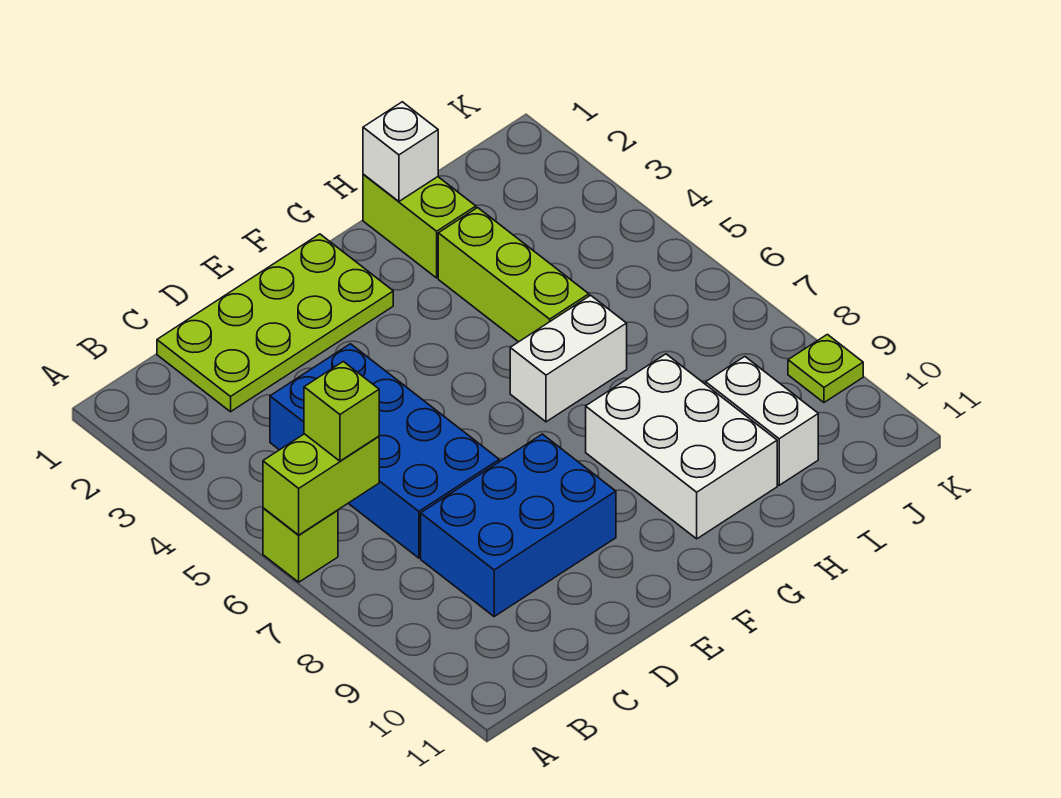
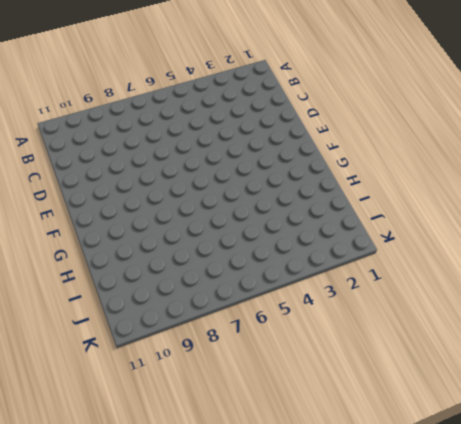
none -> lime brick A6 level 1
none -> lime plate C1:F2 level 1
none -> blue brick C4:D7 level 1

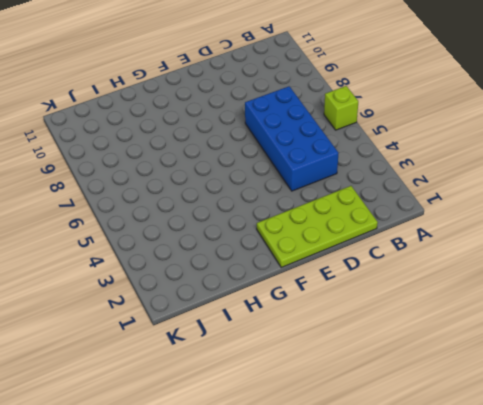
none -> blue brick C8:E9 level 1
none -> white brick G6:H6 level 1
none -> white brick G8:H10 level 1

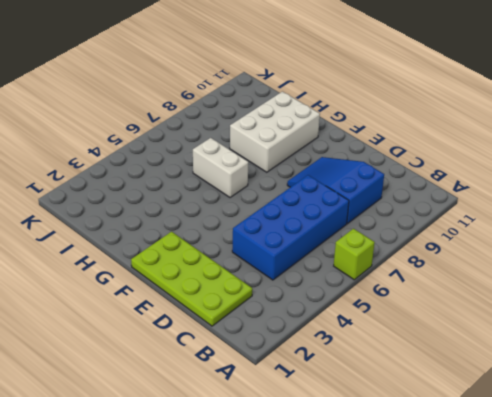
blue slope C8:E9 level 1 top C -> blue brick C8:E9 level 1
none -> lime brick H1:H2 level 1
none -> lime brick H3:H5 level 1
none -> white brick I9:I10 level 1

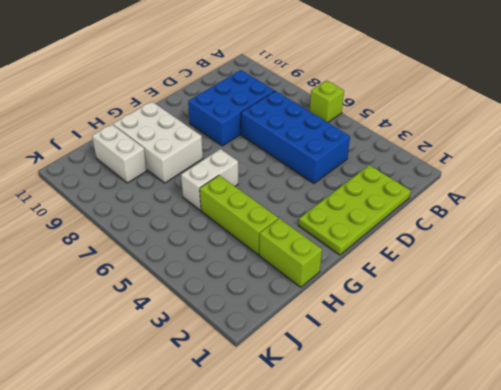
none -> lime plate K9 level 1
none -> lime brick A6:B6 level 2
none -> white brick H1 level 2

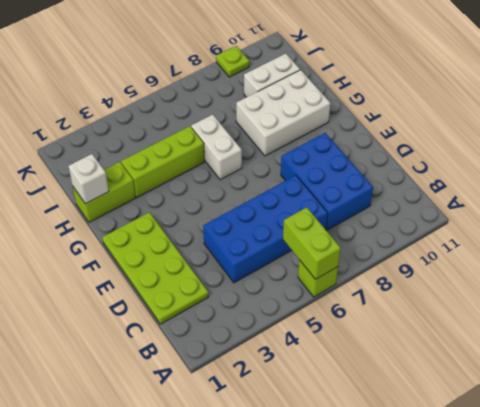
none -> lime brick B6 level 3

